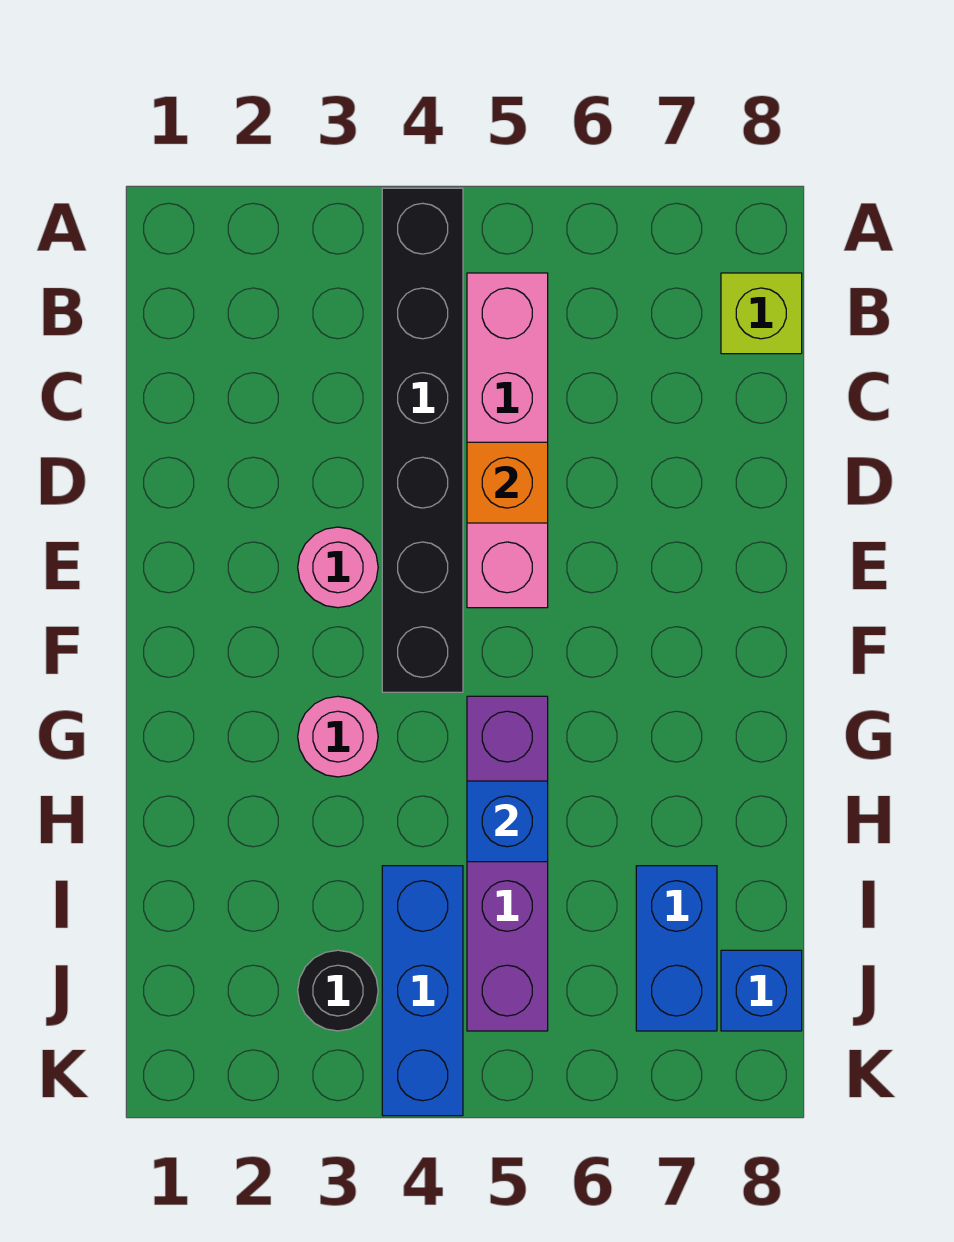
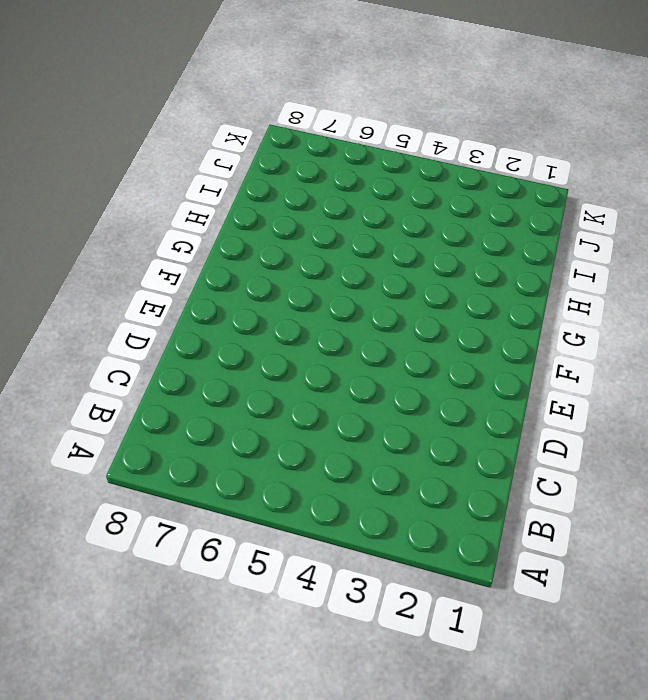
none -> black brick A4:F4 level 1
none -> pink brick B5:E5 level 1
none -> lime brick B8 level 1

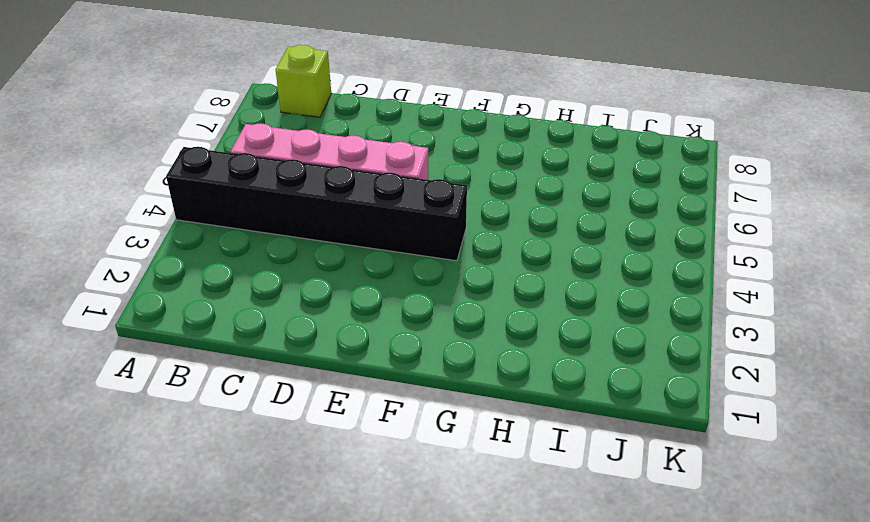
none -> pink round brick E3 level 1
none -> pink round brick G3 level 1
none -> purple brick G5:J5 level 1

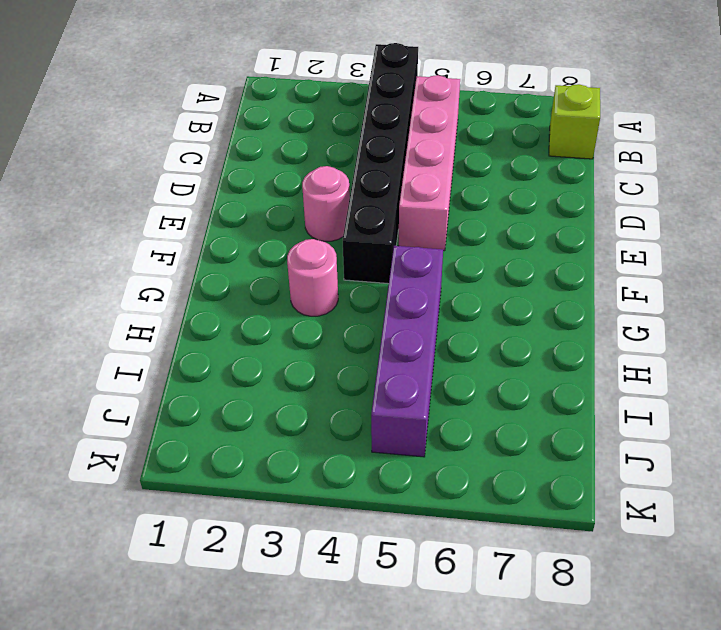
none -> blue brick I4:K4 level 1
none -> blue brick I7:J7 level 1
none -> black round brick J3 level 1

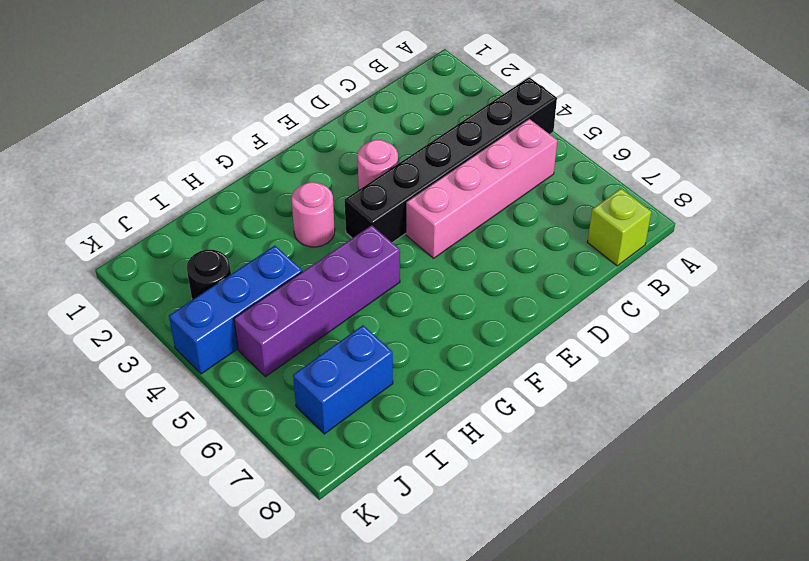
none -> blue brick J8 level 1
none -> orange brick D5 level 2
none -> blue brick H5 level 2

